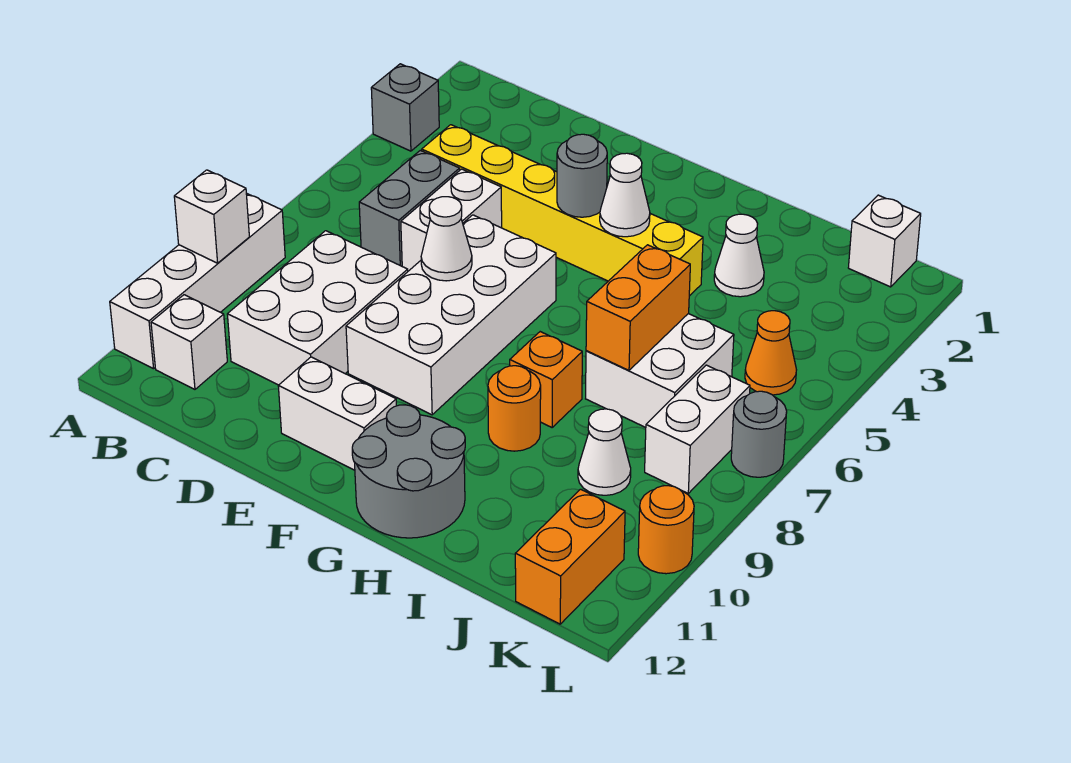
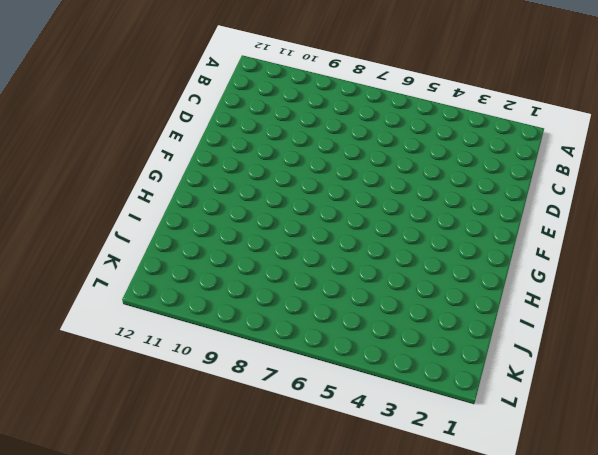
none -> grey brick A3 level 1
none -> white brick A8:A11 level 1
none -> white brick B11 level 1

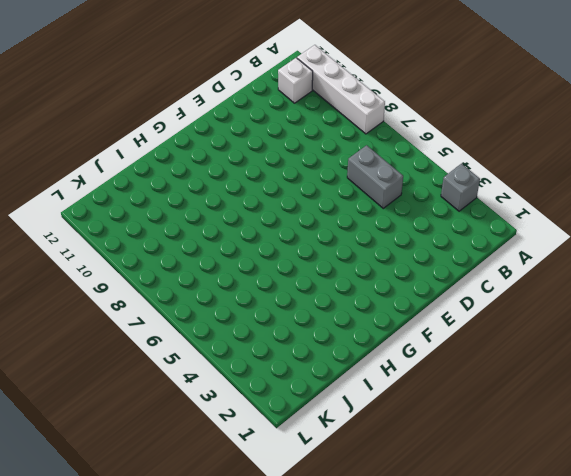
none -> yellow brick C4:H4 level 1
none -> white brick C8:D10 level 1
none -> white brick D5:D6 level 1

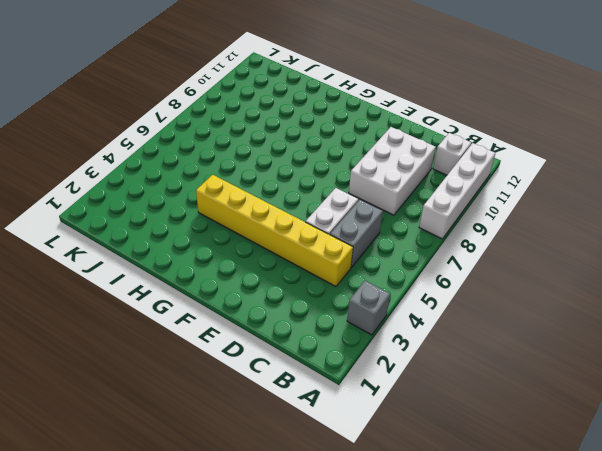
none -> white brick E6:F9 level 1
none -> white brick E11:F11 level 1
none -> grey round brick G11:H12 level 1

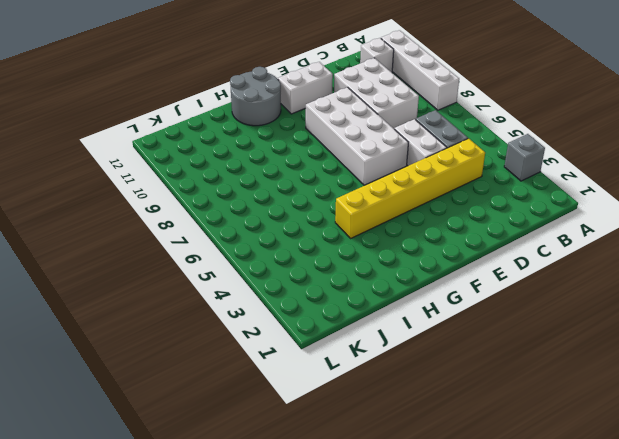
none -> orange brick H8 level 1
none -> orange round brick H9 level 1
none -> white cone I3 level 1

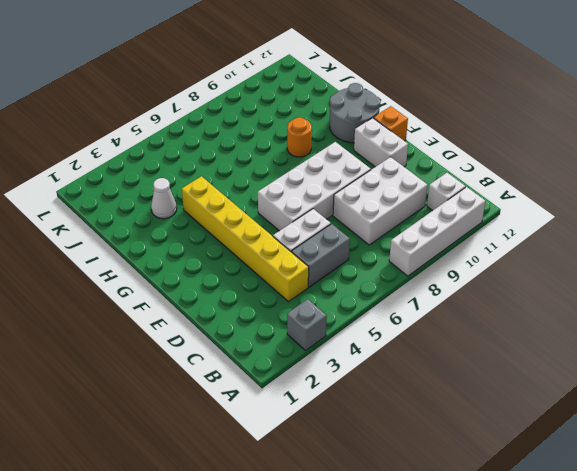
orange brick F12 level 1 -> orange brick H8 level 1
none -> white brick I6:J7 level 1
none -> white cone J9 level 1
none -> white brick K1 level 1

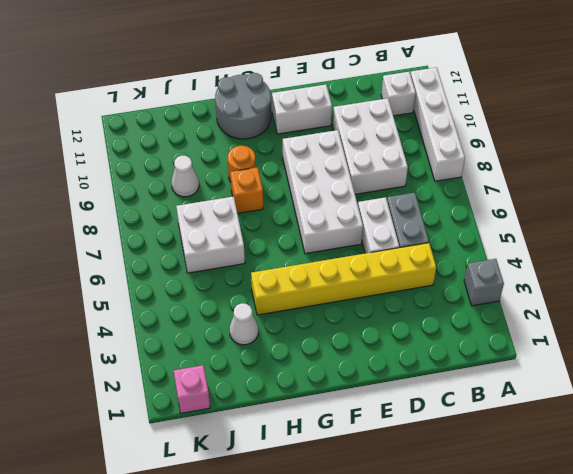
pink brick K1 level 1 -> white brick K1 level 1
none -> orange cone K5 level 1
none -> white brick K7:K8 level 1
none -> orange brick K11:K12 level 1

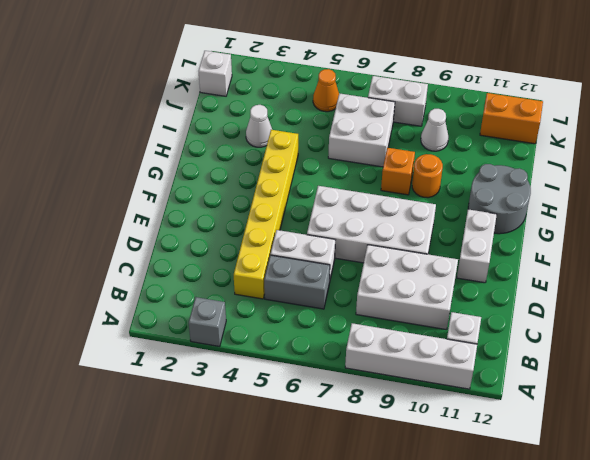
none -> grey round brick L7 level 1
none -> orange round brick L10 level 1
none -> white brick A9 level 2

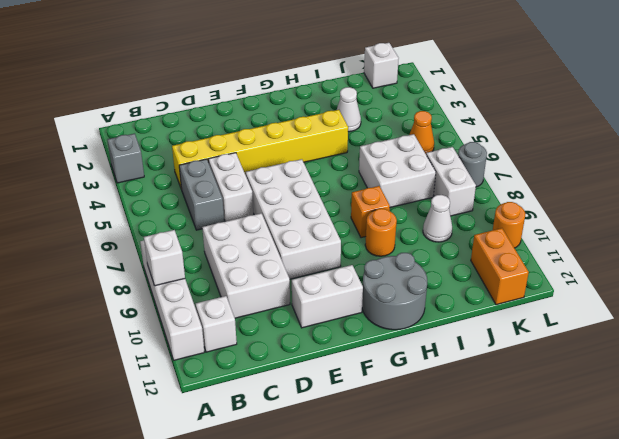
none -> white cone E7 level 2
none -> grey round brick F4 level 2
none -> white cone G4 level 2

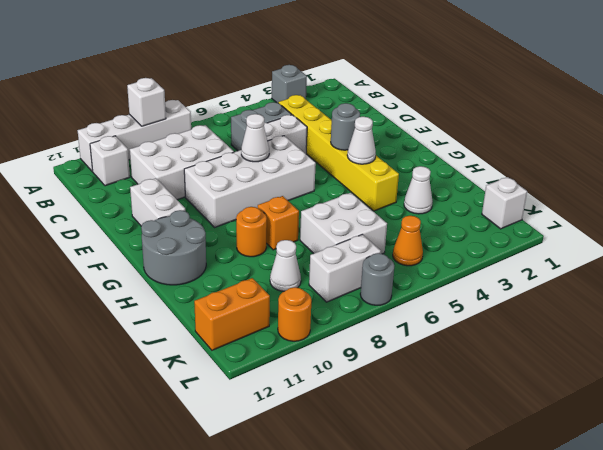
none -> orange brick I6:I7 level 2

